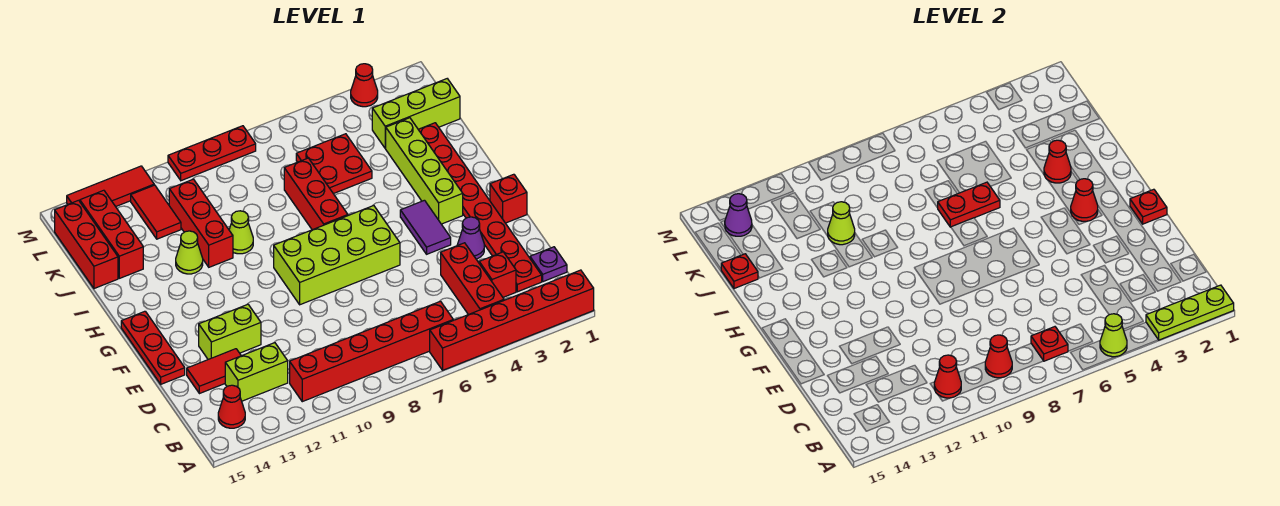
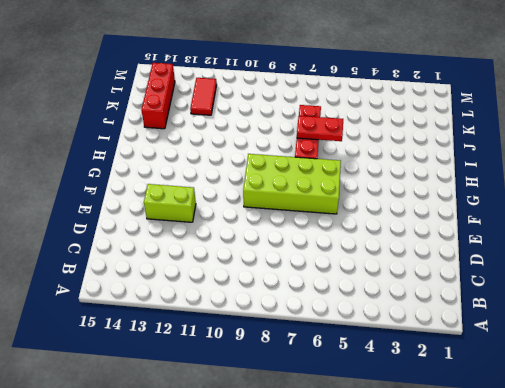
none -> red brick A1:A6 level 1
none -> red brick B4:D4 level 1
none -> red brick B6:B11 level 1
none -> red cone B14 level 1

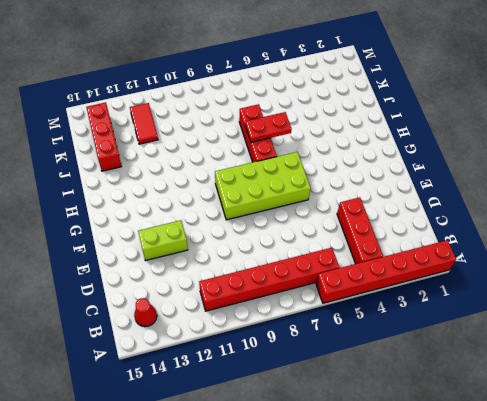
none -> purple plate C1 level 1
none -> red plate C2:J2 level 1
none -> red brick C3 level 1
none -> lime brick C12:C13 level 1

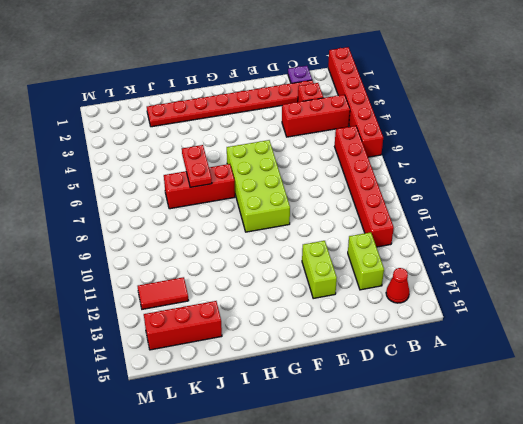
none -> red tile D13:D14 level 1
none -> purple cone E3 level 1
none -> red plate E15:G15 level 1
none -> red brick F1 level 1

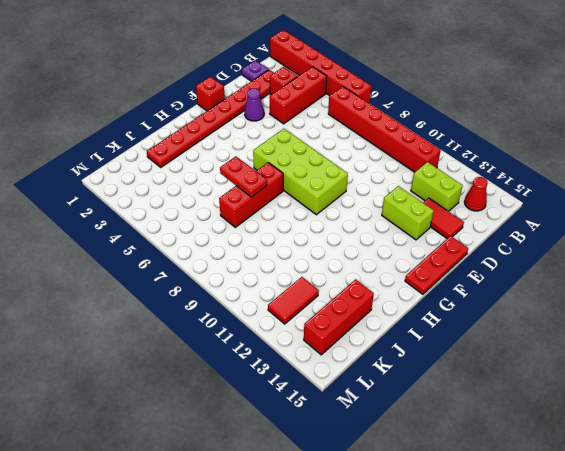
none -> purple tile F4:G4 level 1
none -> lime brick G3:J3 level 1
none -> lime cone I10 level 1
none -> red brick I11:K11 level 1

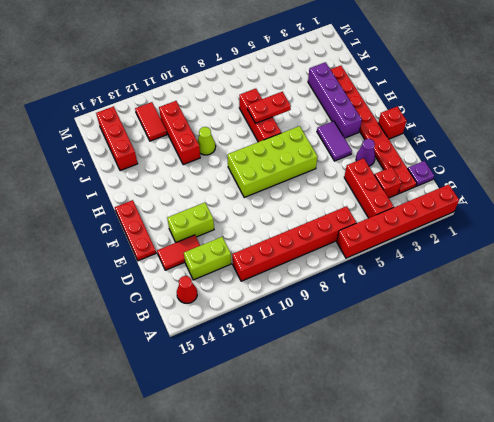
purple brick G3:J3 level 1 -> lime brick G3:J3 level 1
none -> lime cone I12 level 1
none -> red plate J5:K6 level 1
none -> red brick J15:L15 level 1
none -> lime brick K1:K3 level 1

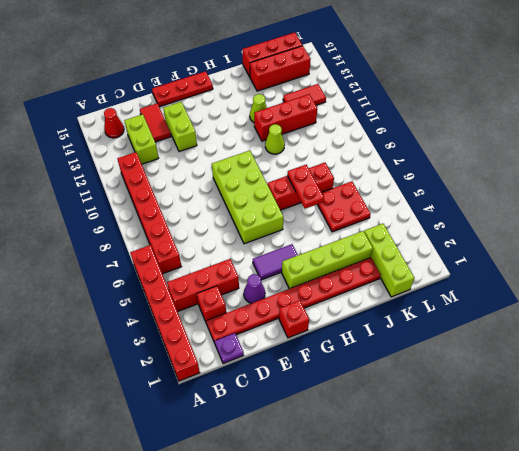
none -> red cone M3 level 1
none -> red plate M8:M10 level 1
none -> red tile M12:M14 level 1
none -> lime plate A1:A3 level 2

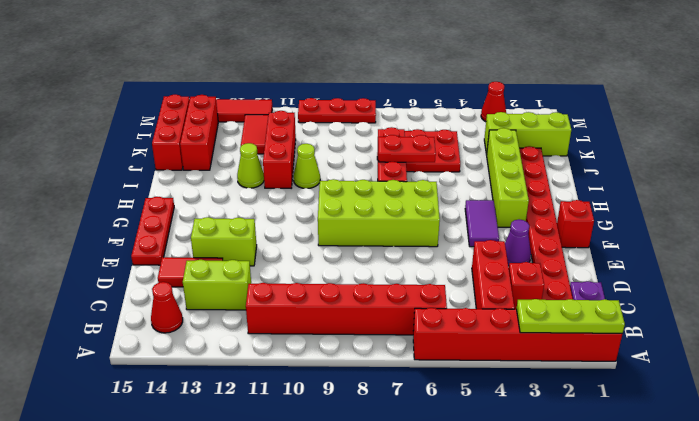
none -> lime cone A5 level 2
none -> red plate B7 level 2
none -> red cone B9 level 2
none -> red cone B11 level 2

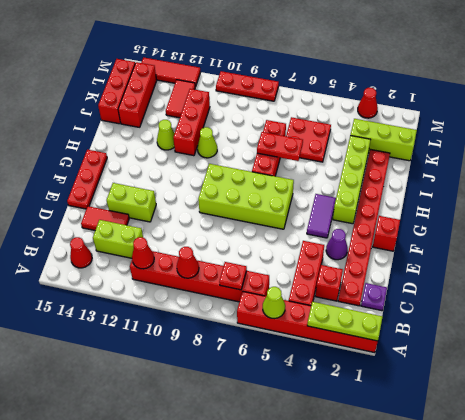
none -> red plate F1 level 2
none -> red cone G3 level 2
none -> red cone I3 level 2
none -> lime cone J11 level 2

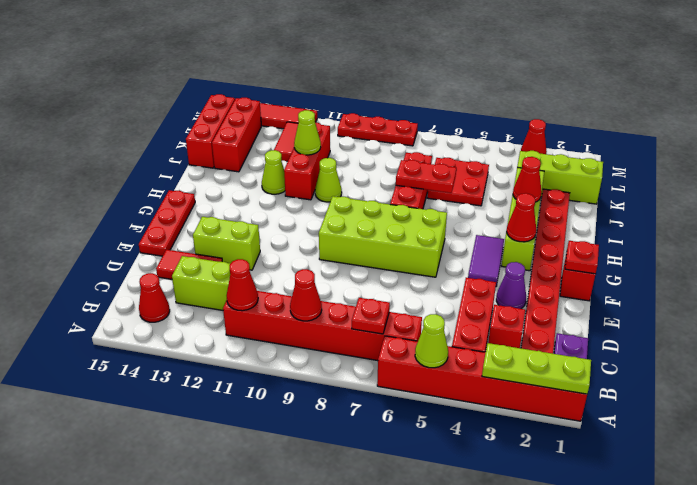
none -> red plate J15 level 2
none -> purple cone L14 level 2

